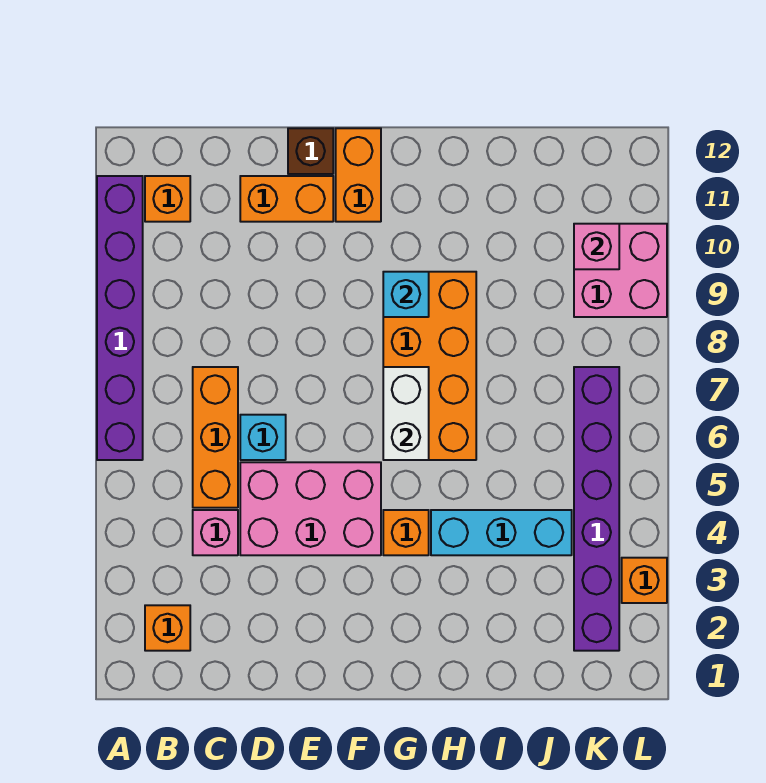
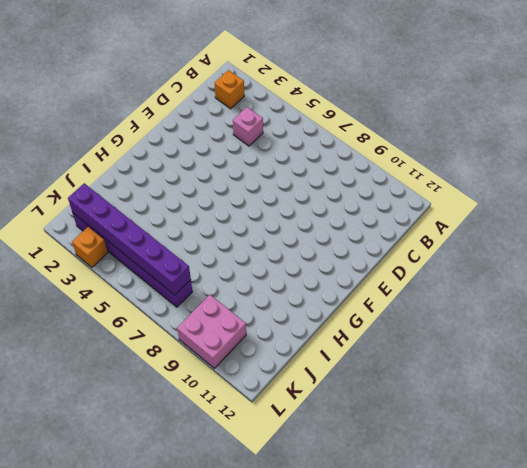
purple brick K2:K7 level 2 -> purple brick A6:A11 level 1
none -> orange brick B11 level 1
none -> orange brick C5:C7 level 1
none -> pink brick D4:F5 level 1

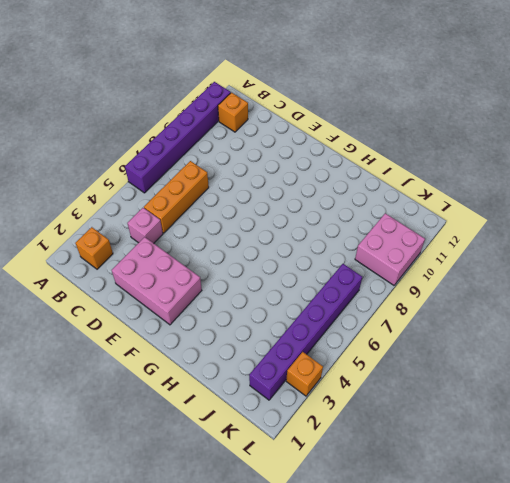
pink brick D2:F3 level 1 -> pink brick D4:F5 level 1
none -> cyan brick D6 level 1
none -> orange brick D11:E11 level 1
none -> brown brick E12 level 1

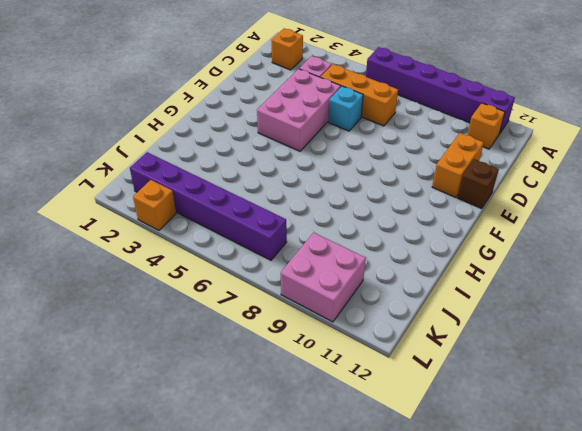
none -> orange brick F11:F12 level 1
none -> orange brick G4 level 1
none -> orange brick G6:H9 level 1

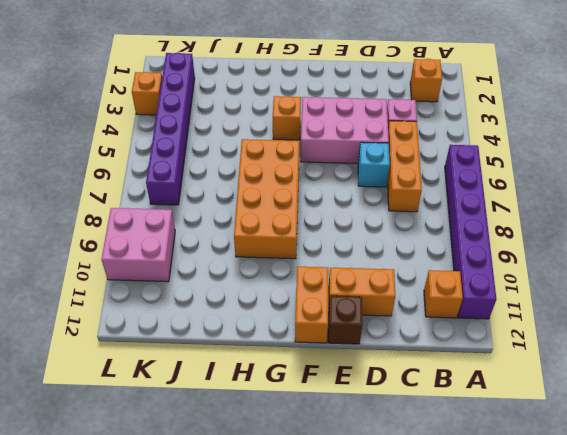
none -> cyan brick H4:J4 level 1
none -> white brick G6:G7 level 2
none -> cyan brick G9 level 2

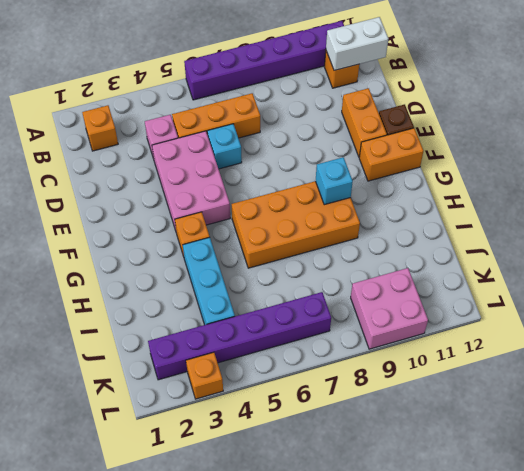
white brick B11:B12 level 2 -> white brick G6:G7 level 2
none -> pink brick K10 level 2

